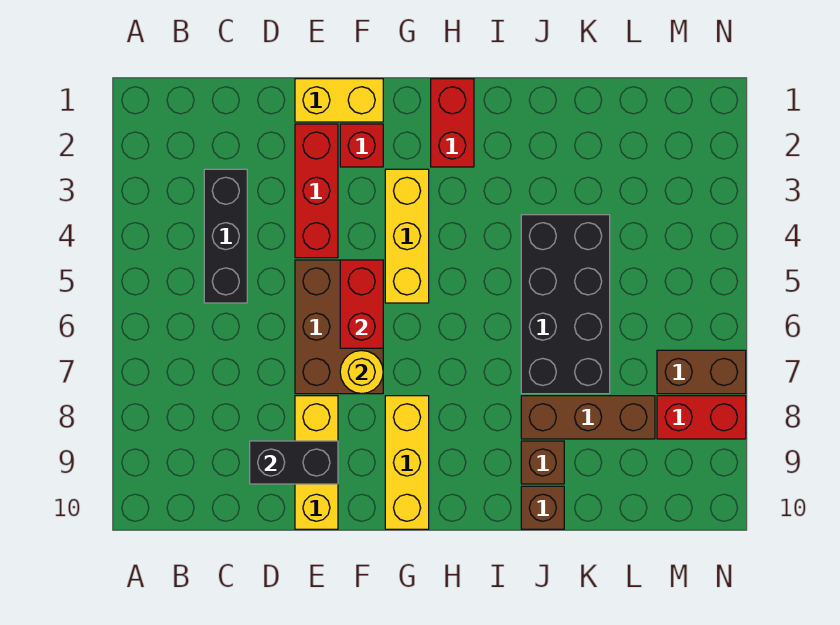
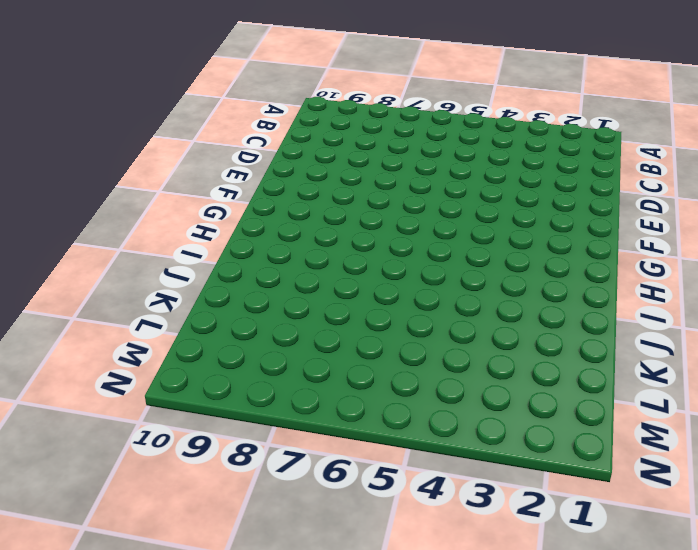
none -> black brick C3:C5 level 1
none -> yellow brick E1:F1 level 1
none -> red brick E2:E4 level 1

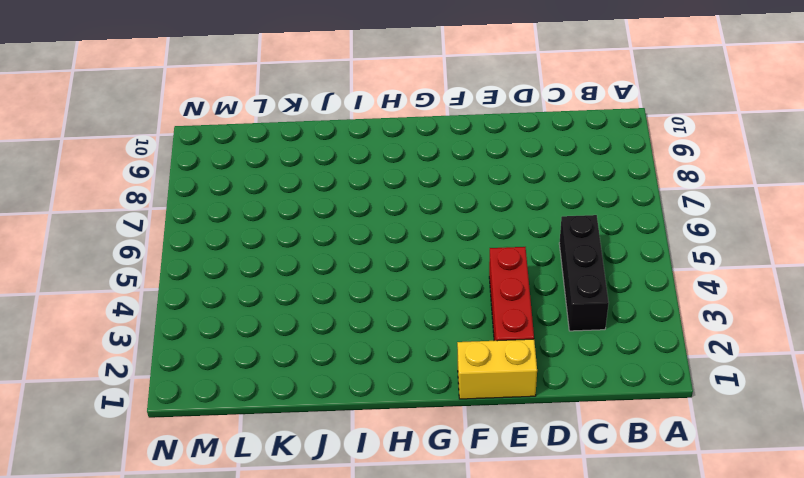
none -> brown brick E5:F7 level 1
none -> yellow brick E8:E10 level 1
none -> red brick F2 level 1

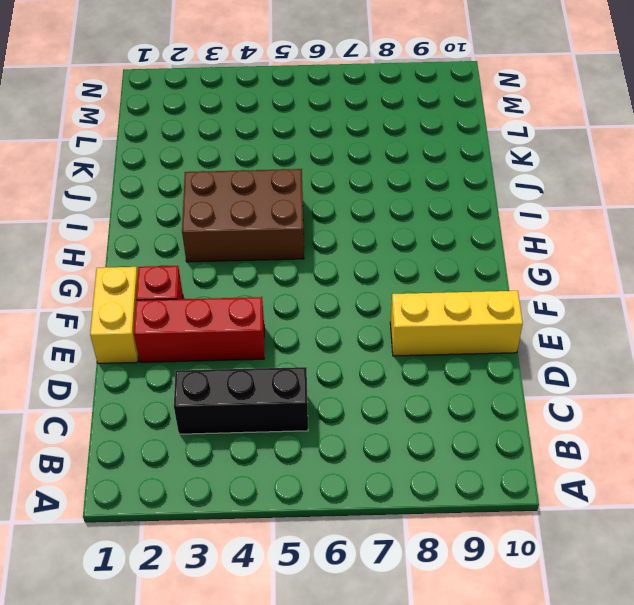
brown brick H3:I5 level 1 -> brown brick E5:F7 level 1
none -> yellow brick G3:G5 level 1
none -> yellow brick G8:G10 level 1
none -> red brick H1:H2 level 1

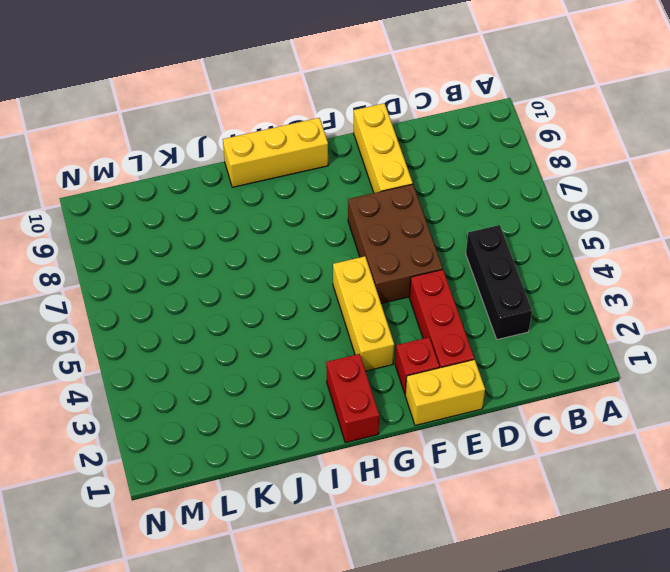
yellow brick G10:I10 level 1 -> yellow brick G8:G10 level 1
none -> black brick J4:K7 level 1
none -> brown brick J8:L8 level 1
none -> brown brick J9 level 1

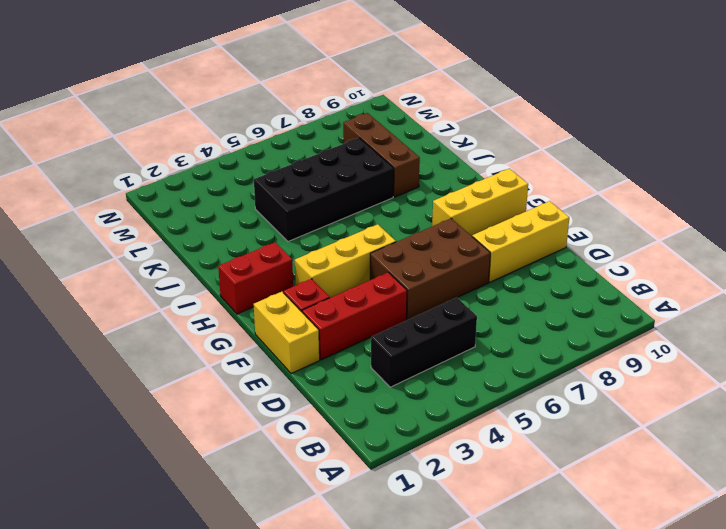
none -> brown brick J9 level 1
none -> brown brick J10 level 1
none -> brown brick M7:N7 level 1

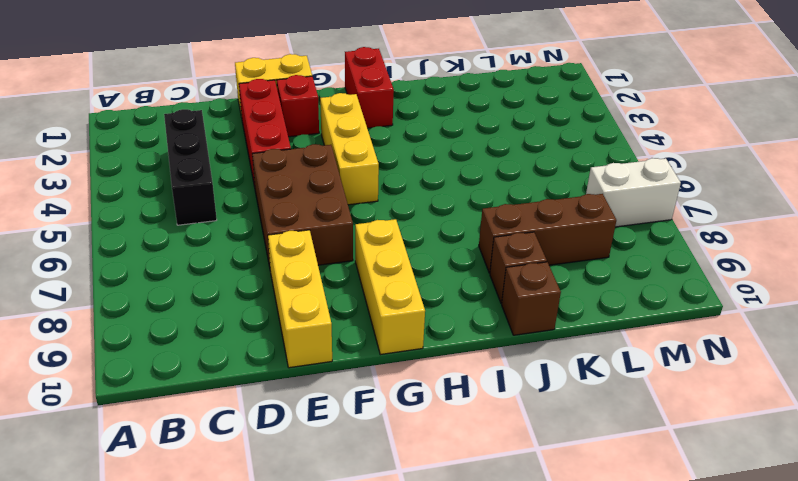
white brick M7:N7 level 1 -> brown brick M7:N7 level 1
none -> black brick J4:K7 level 1
none -> red brick M8:N8 level 1
none -> black brick D9:E9 level 2

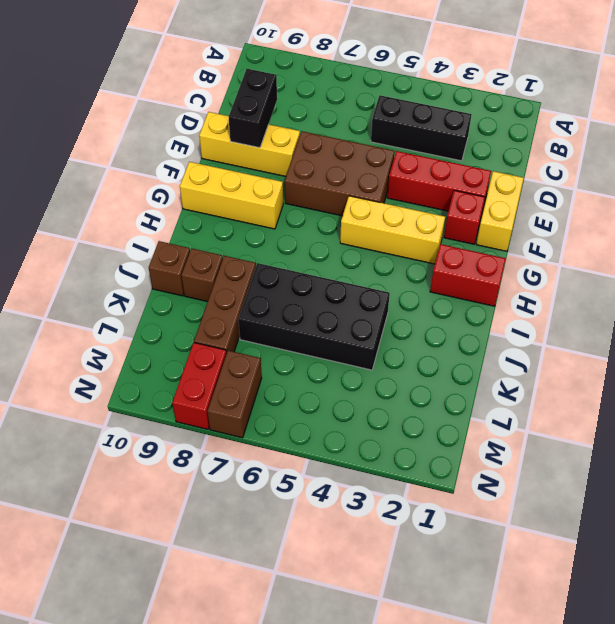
none -> red brick F5:F6 level 2
none -> yellow round brick F7 level 2

